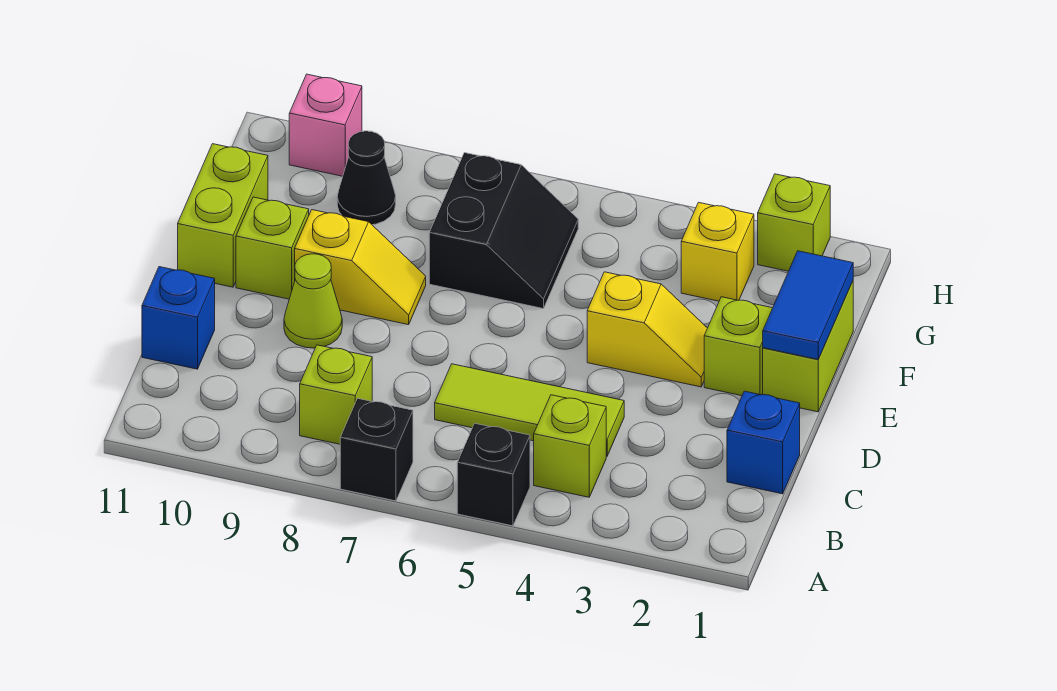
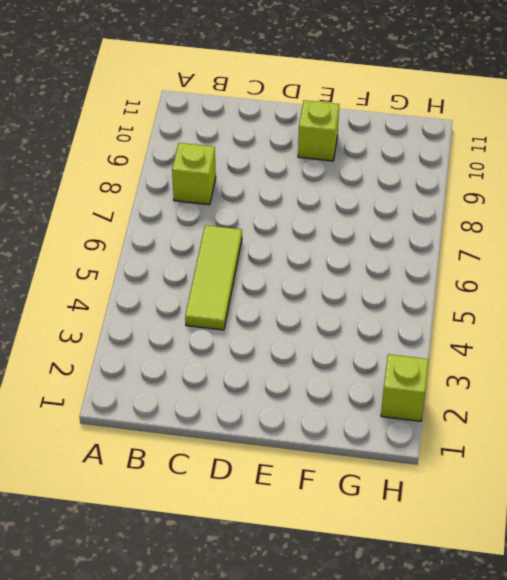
none -> black brick A5 level 1
none -> black brick A7 level 1
none -> lime brick B4 level 1

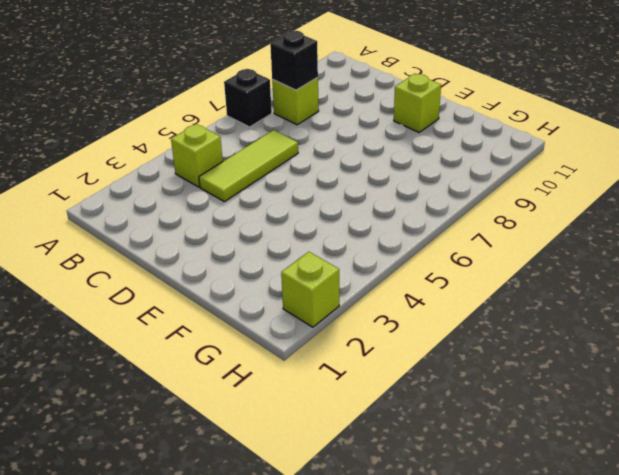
black brick B8 level 2 -> black brick A5 level 1
none -> blue brick C1 level 1
none -> blue brick C11 level 1
none -> lime cone D9 level 1

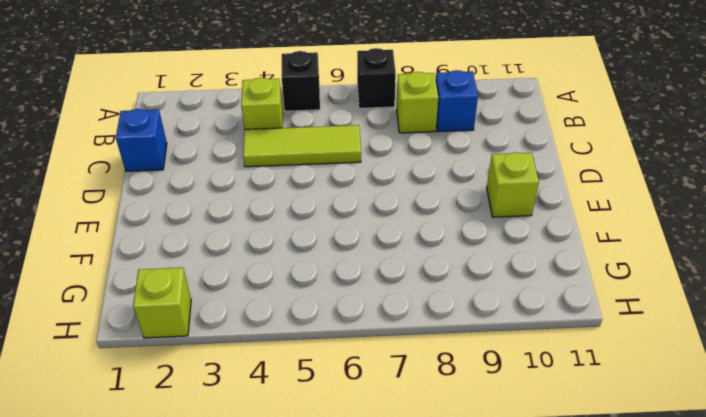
blue brick B9 level 1 -> blue brick C11 level 1
none -> lime cone D9 level 1
none -> lime brick E1:F1 level 1
none -> lime brick E2 level 1

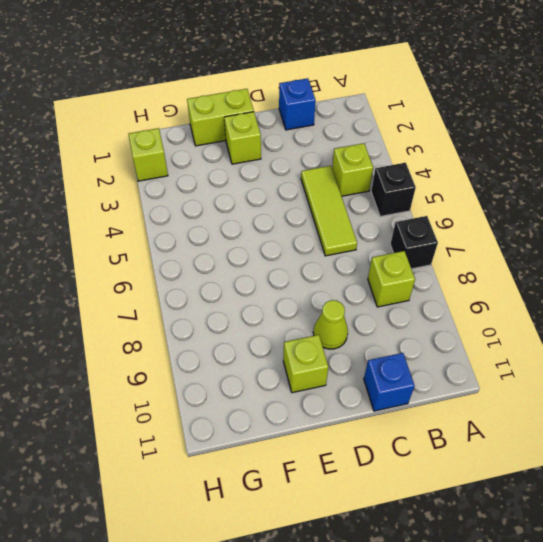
none -> yellow slope E3:E4 level 1 top 4
none -> yellow slope E8:E9 level 1 top 9
none -> lime brick E11:F11 level 1

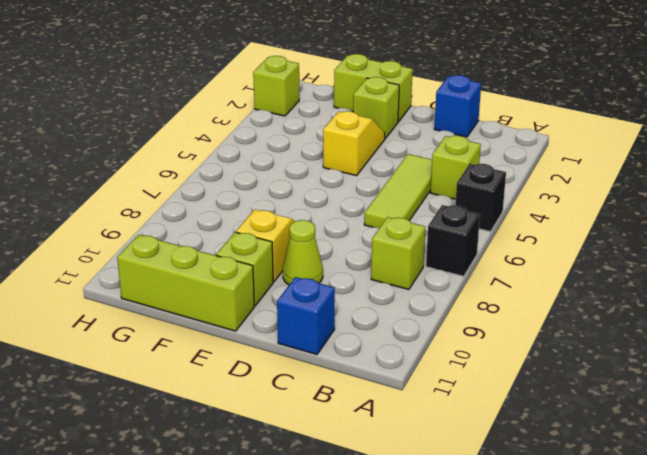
lime brick E11:G11 level 1 -> lime brick E11:F11 level 1
none -> black slope F6:G7 level 1 top 7
none -> yellow brick G3 level 1
none -> black cone G9 level 1

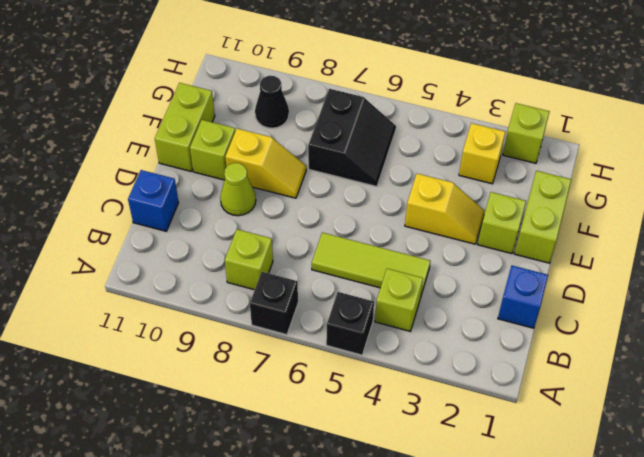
none -> pink brick H10 level 1
none -> blue tile E1:F1 level 2

